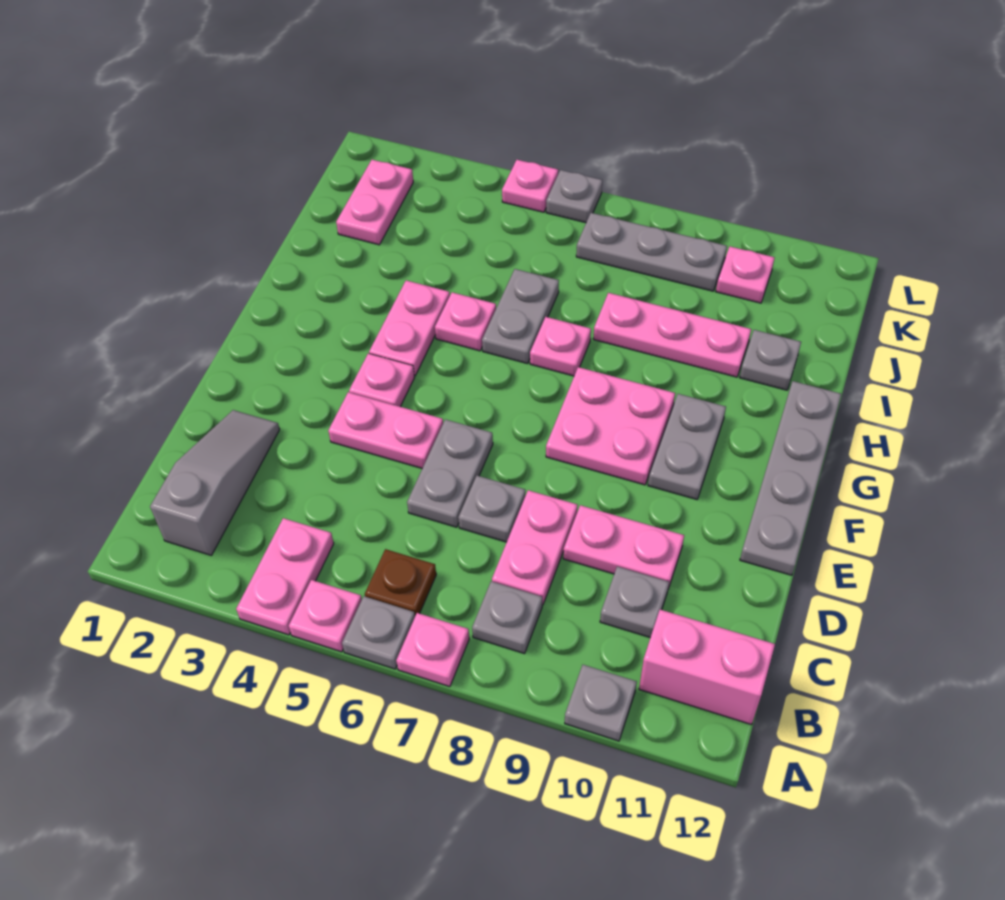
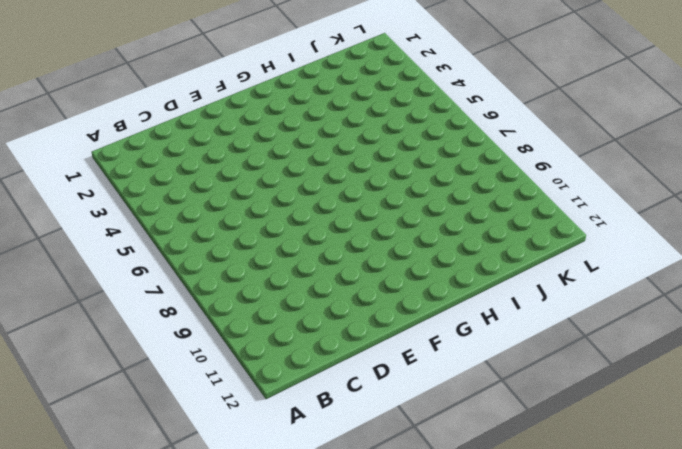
none -> pink plate A4:B4 level 1
none -> pink plate A5 level 1
none -> grey plate A6 level 1
none -> pink plate A7 level 1

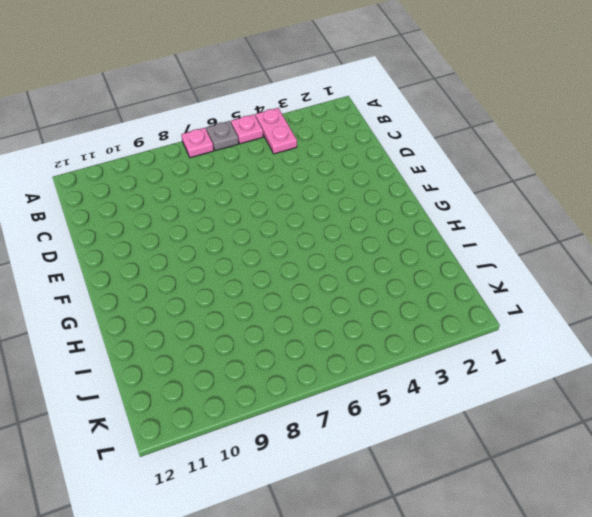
none -> grey plate A10 level 1
none -> grey slope B2:D2 level 1 top B
none -> brown plate B6 level 1
none -> grey plate B8 level 1

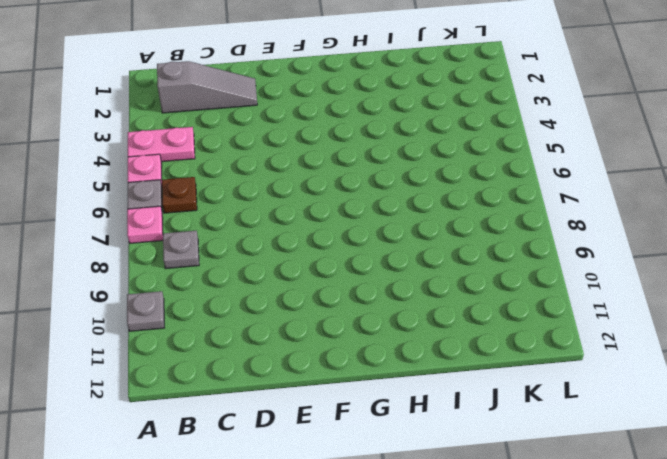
none -> pink brick B11:B12 level 1
none -> pink plate C8:D8 level 1
none -> grey plate C10 level 1
none -> grey plate D6:E6 level 1

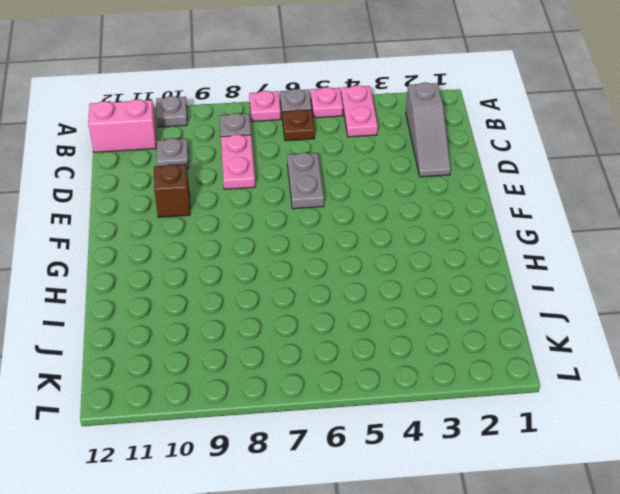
brown brick E10 level 1 -> none
none -> grey plate D7 level 1
none -> pink plate D9:D10 level 1
none -> pink plate E4:E5 level 1
none -> grey plate E12:H12 level 1

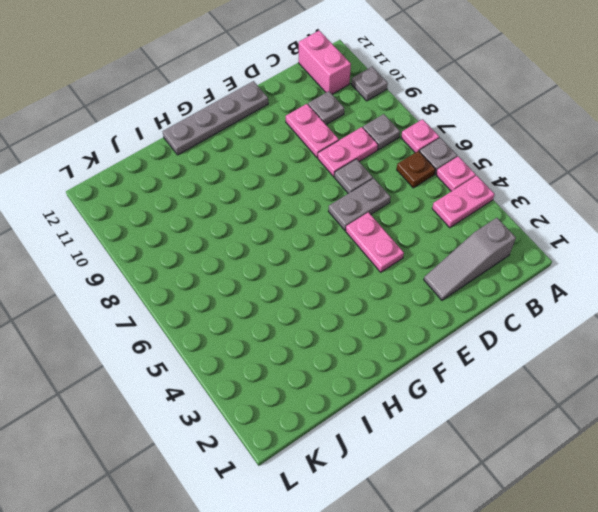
none -> pink plate F4 level 1
none -> pink plate F8:G9 level 1
none -> grey plate F10:G10 level 1
none -> pink plate G4:H4 level 1

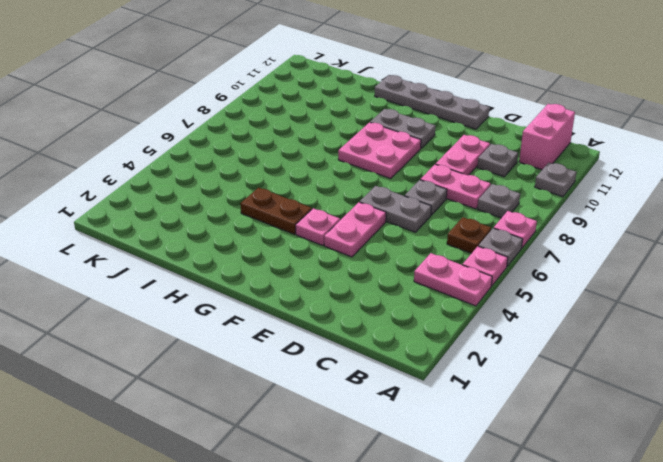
brown plate G4:H4 level 1 -> pink plate G4:H4 level 1
none -> grey slope B2:D2 level 1 top B
none -> pink plate H5 level 1
none -> grey plate H6:I6 level 1
none -> pink plate H7 level 1

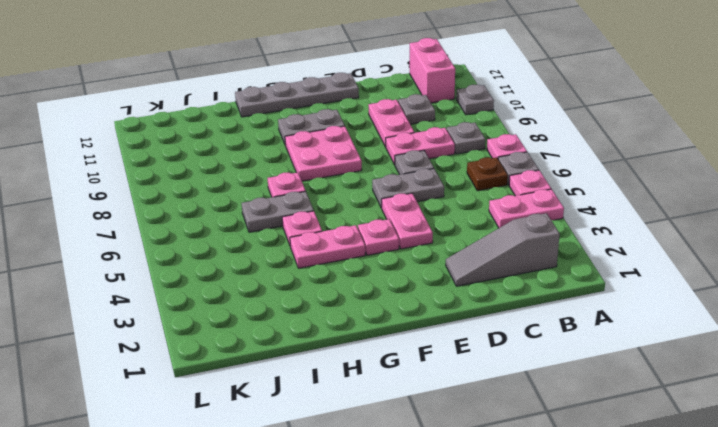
none -> pink plate I8:I10 level 1
none -> grey plate I11 level 1
none -> pink plate J2:K2 level 1
none -> grey plate K7:K9 level 1

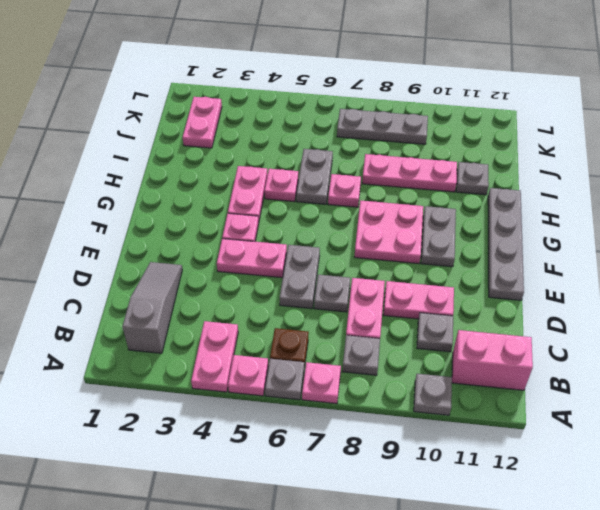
none -> pink plate K10 level 1
none -> pink plate L5 level 1
none -> grey plate L6 level 1

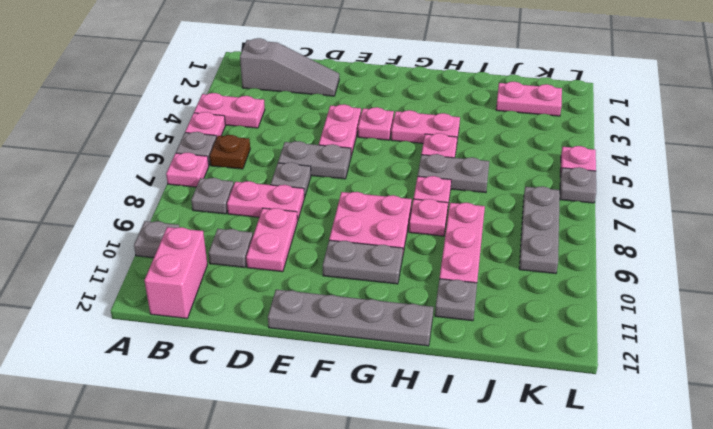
pink plate H8 level 1 -> pink plate K10 level 1

